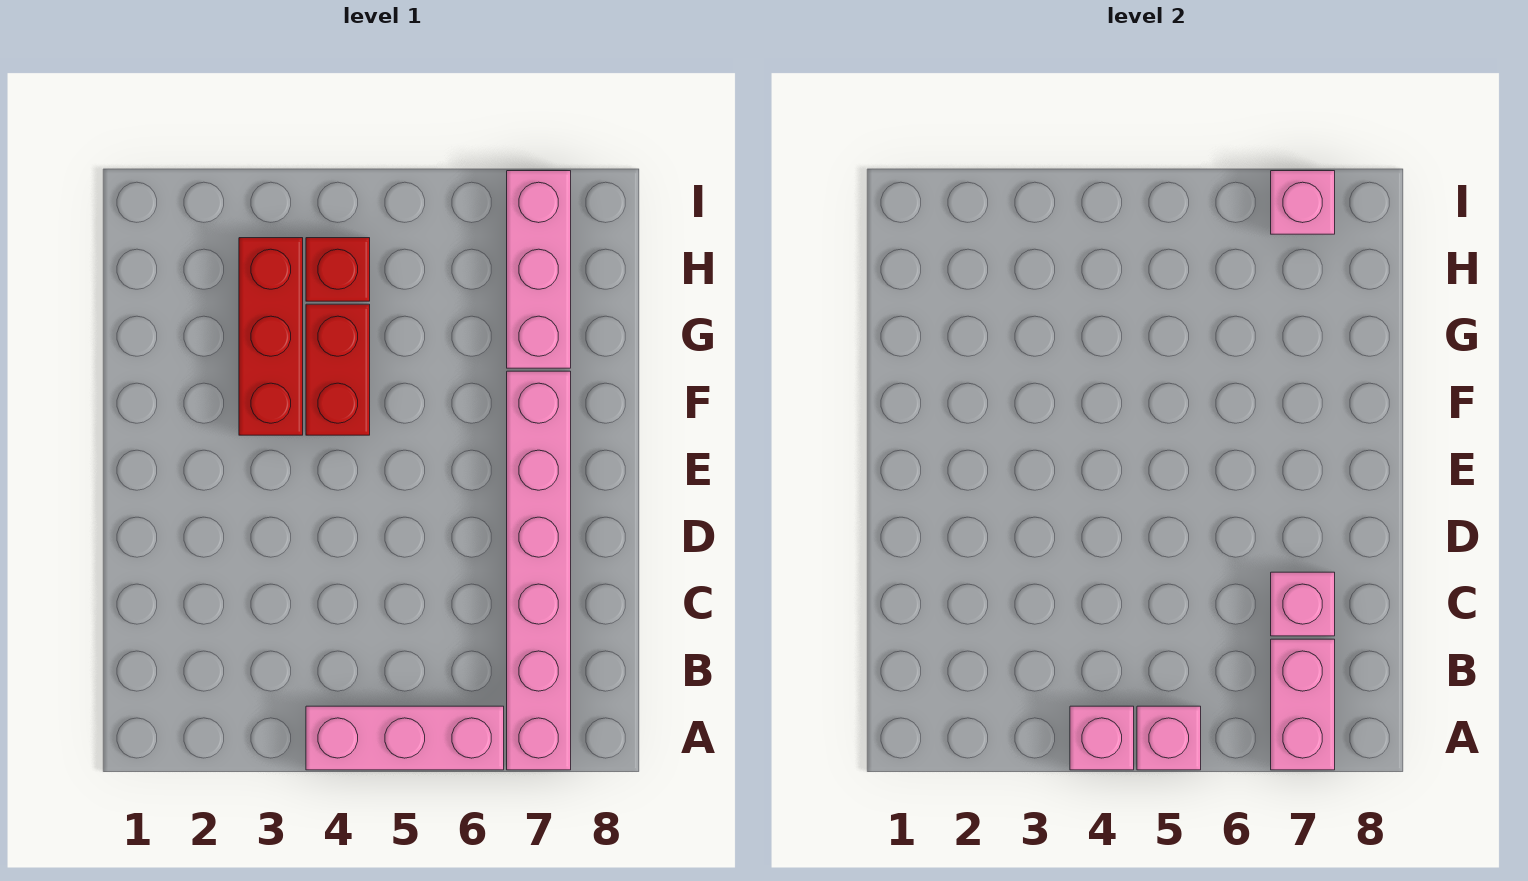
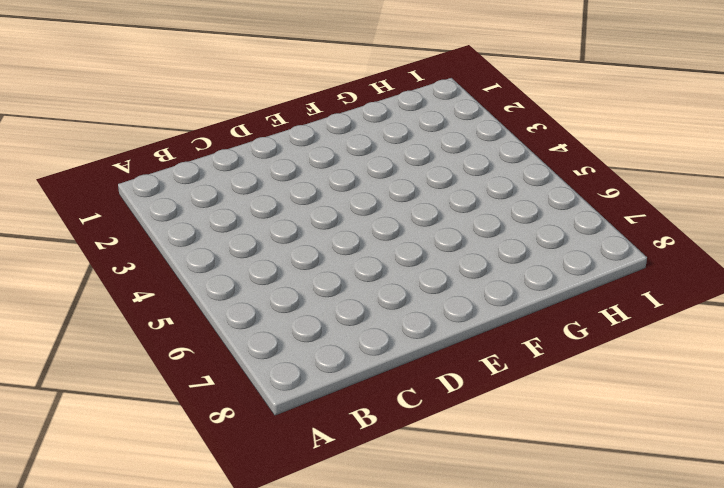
none -> pink brick A4:A6 level 1
none -> pink brick A7:F7 level 1

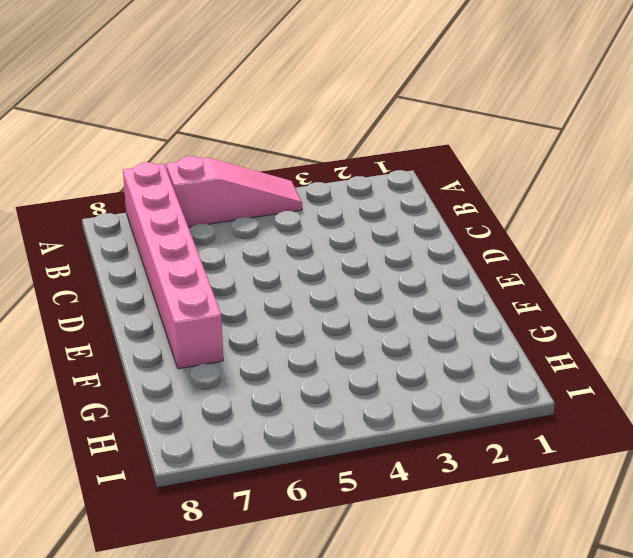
pink slope A4:A6 level 1 top 6 -> pink brick A4:A6 level 1
none -> red brick F3:H3 level 1
none -> red brick F4:G4 level 1

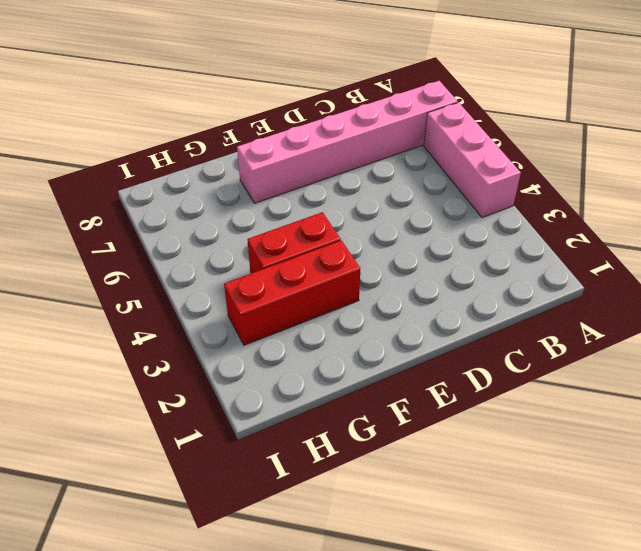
none -> pink brick G7:I7 level 1
none -> red brick H4 level 1

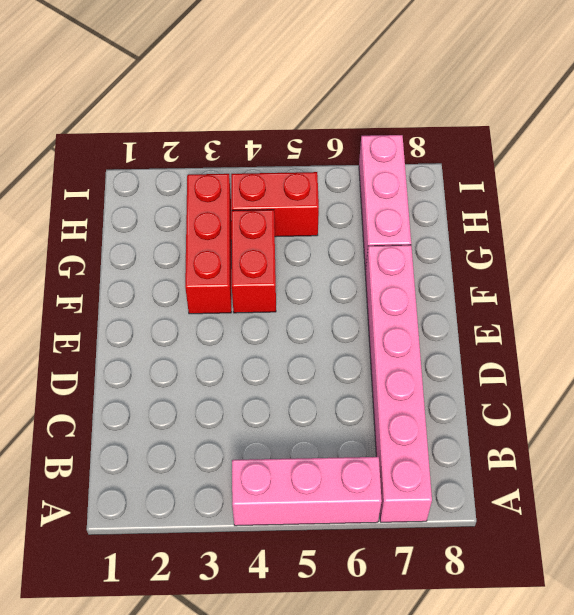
red brick H4:H5 level 1 -> red brick H4 level 1
none -> pink brick A4 level 2
none -> pink brick A5 level 2

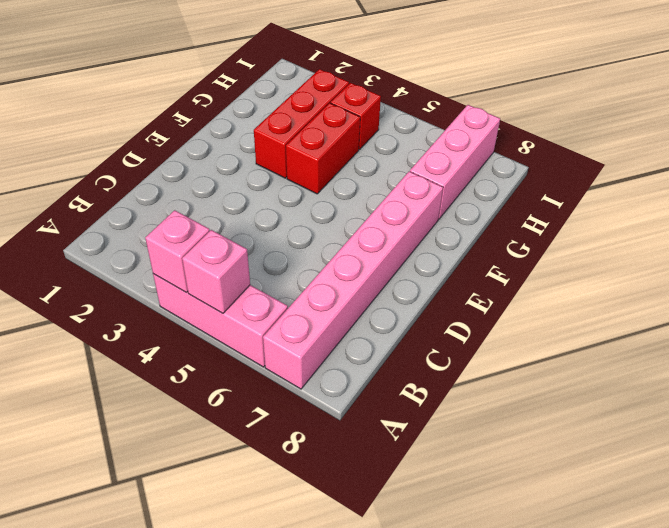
none -> pink brick A7:B7 level 2
none -> pink brick C7 level 2

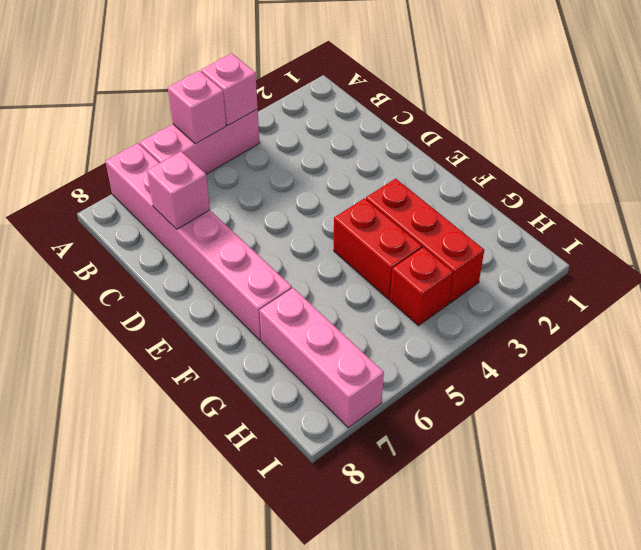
none -> pink brick A7:B7 level 2
none -> pink brick I7 level 2

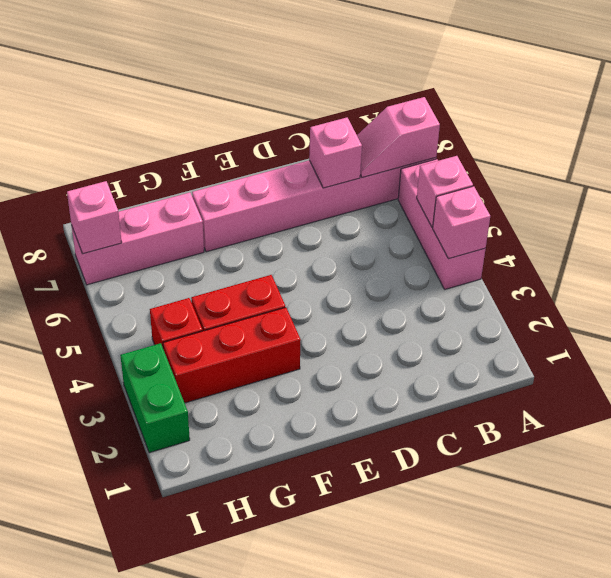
pink slope A7:B7 level 2 top A -> pink brick A7:B7 level 2
green brick I2:I3 level 1 -> none

